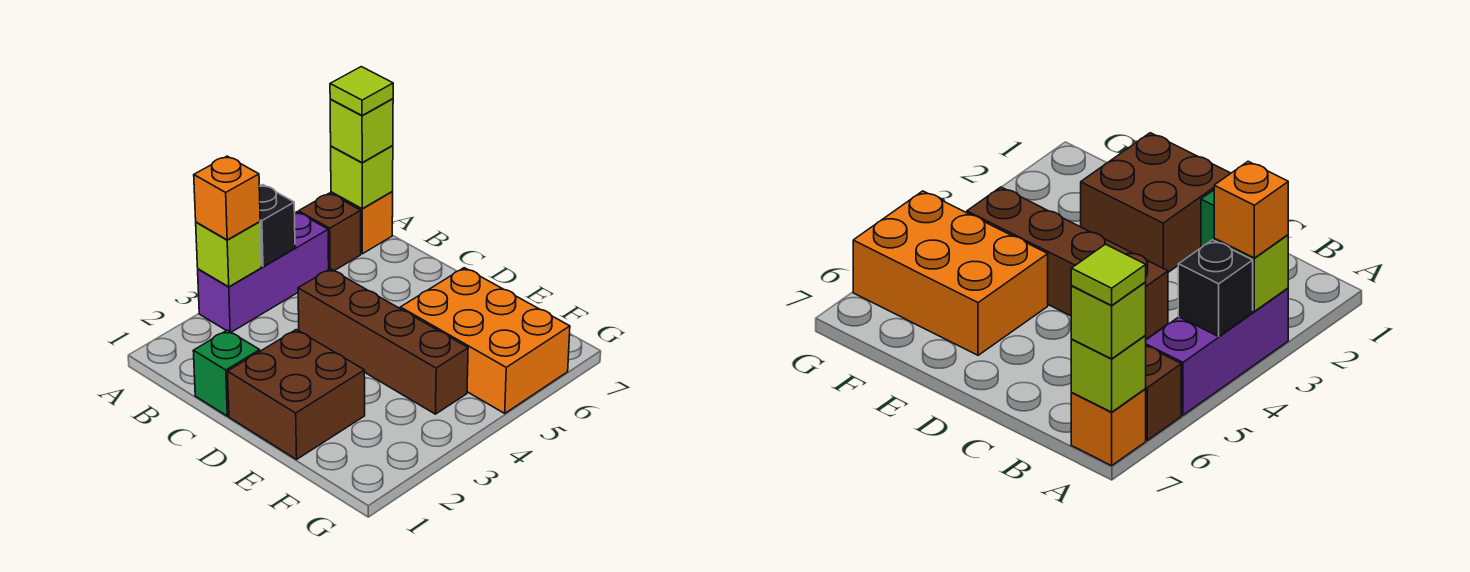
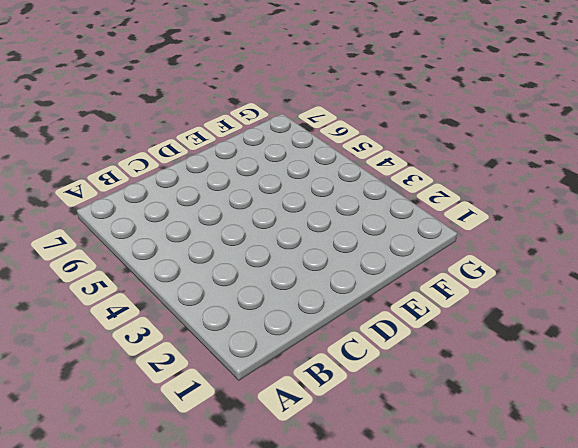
none -> purple brick A3:A5 level 1
none -> brown brick A6 level 1
none -> orange brick A7 level 1

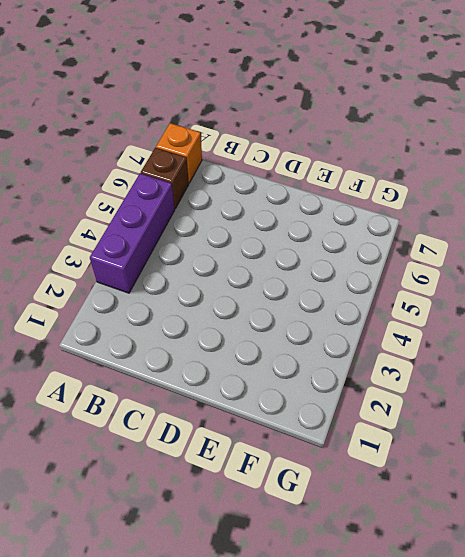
none -> green brick C1 level 1
none -> brown brick C4:F4 level 1
none -> brown brick D1:E2 level 1

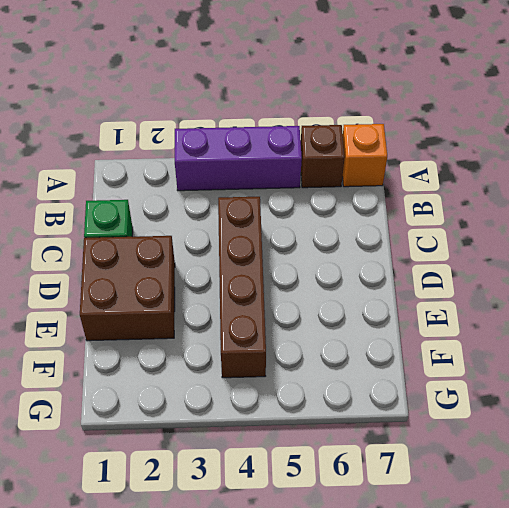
none -> orange brick E5:G6 level 1
none -> lime brick A3 level 2
none -> black brick A4 level 2

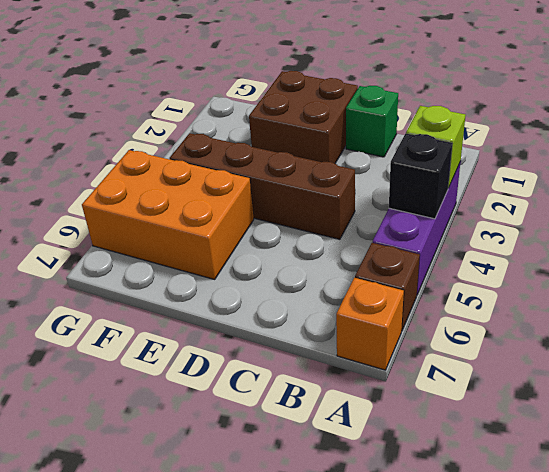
none -> lime brick A7 level 2
none -> orange brick A3 level 3
none -> lime brick A7 level 3

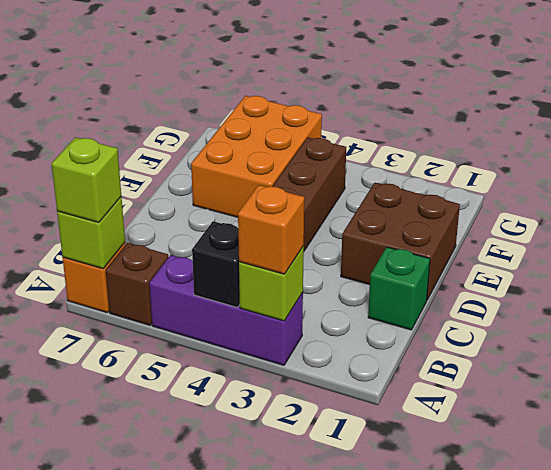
none -> lime tile A7 level 4

